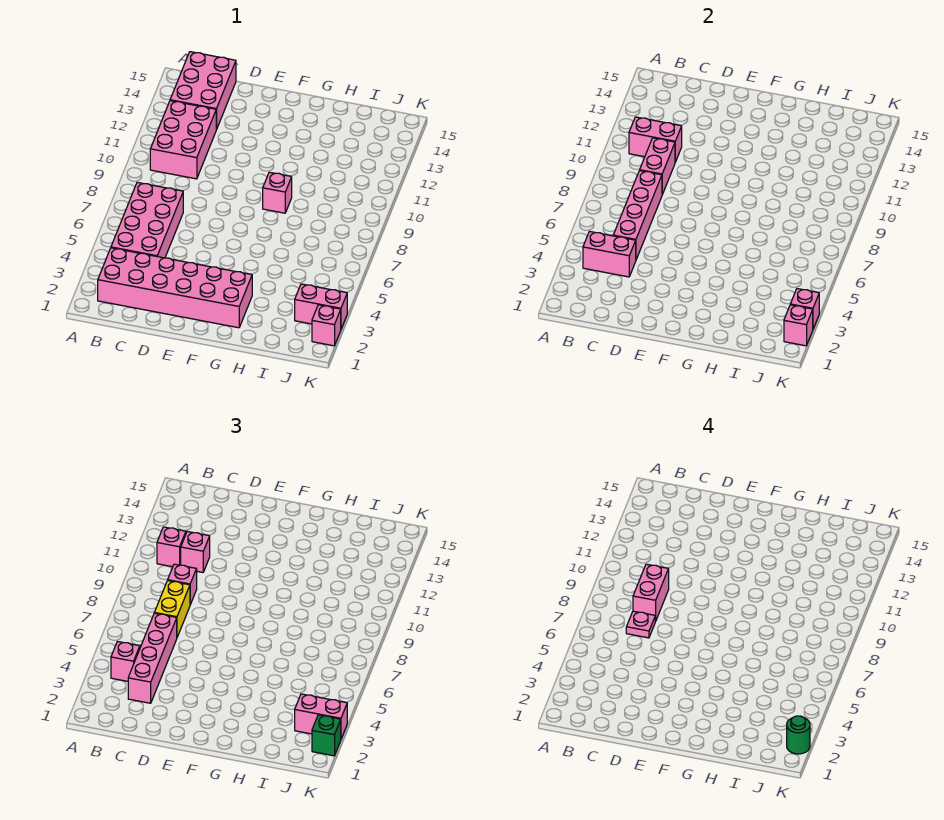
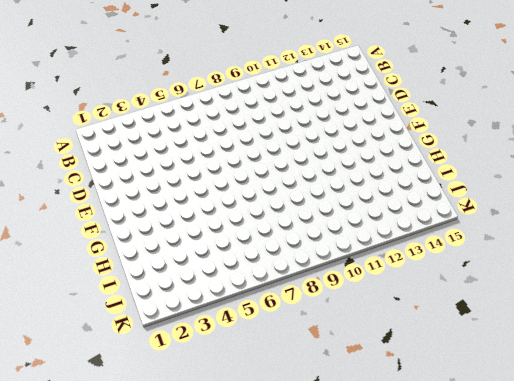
none -> pink brick B2:G3 level 1
none -> pink brick B4:C7 level 1
none -> pink brick B10:C12 level 1

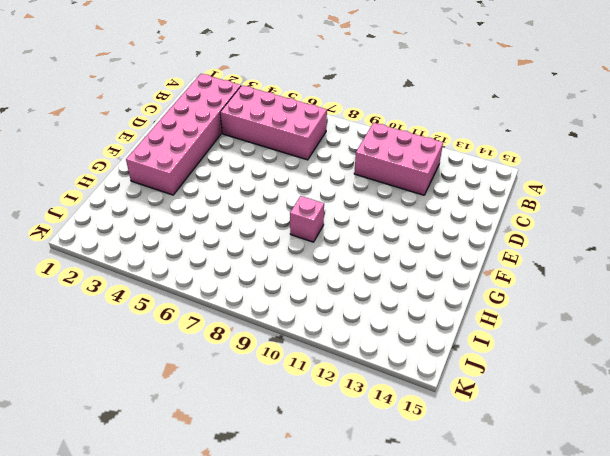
none -> pink brick B13:C15 level 1
none -> pink brick J3:K3 level 1
none -> pink brick K2 level 1

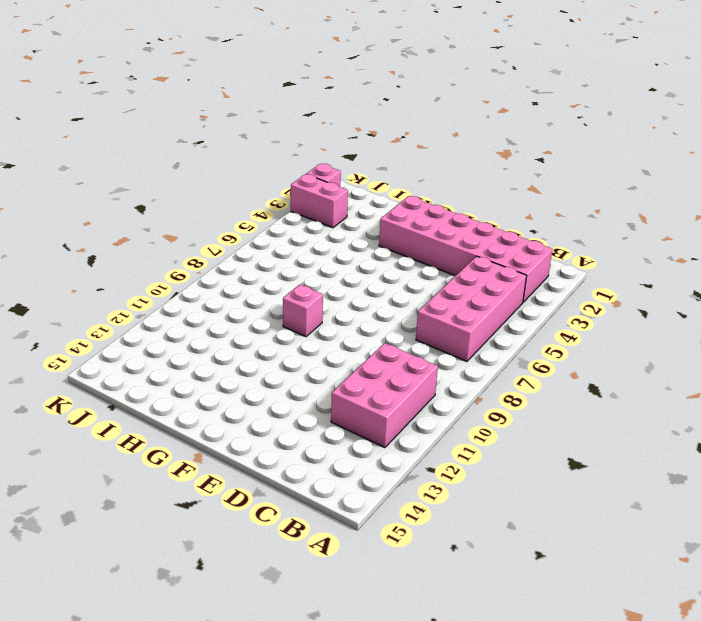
none -> pink brick B13:C15 level 1
none -> pink brick B4:C4 level 2
none -> pink brick B11:C11 level 2

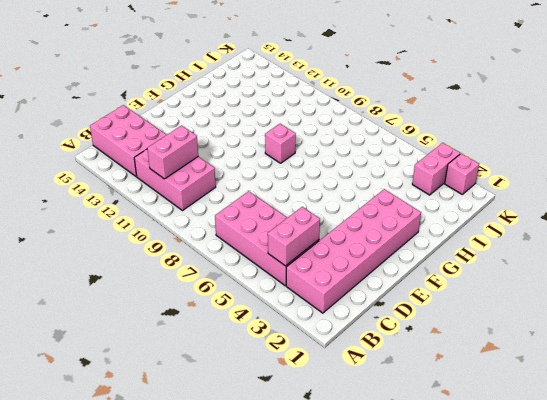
none -> pink brick C5:C8 level 2
none -> pink brick C9:C10 level 2
none -> pink brick K2 level 2

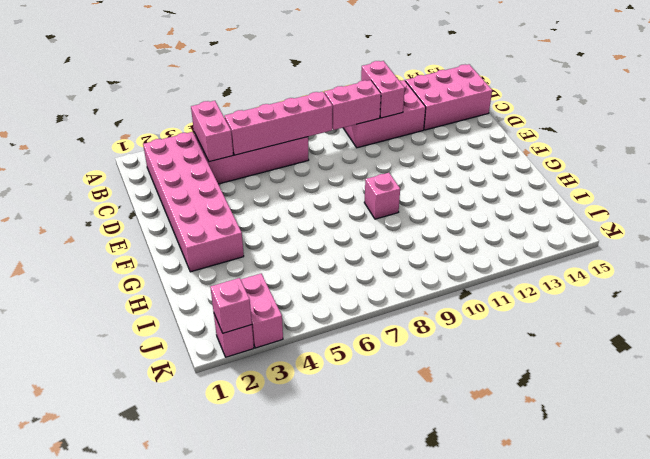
none -> pink brick K3 level 2
none -> pink brick B4 level 3
none -> pink brick B11 level 3

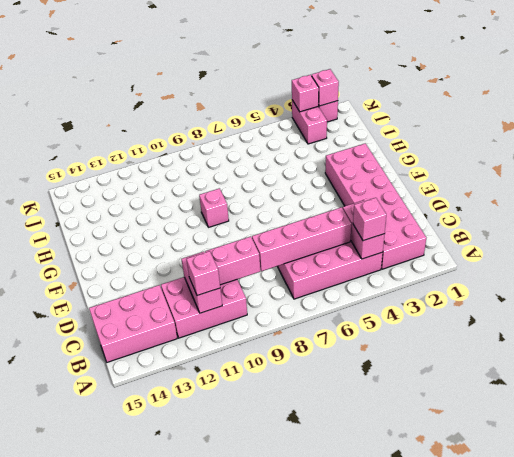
none -> pink brick C3:C6 level 3
none -> yellow brick C7:C8 level 3
none -> pink brick C9 level 3

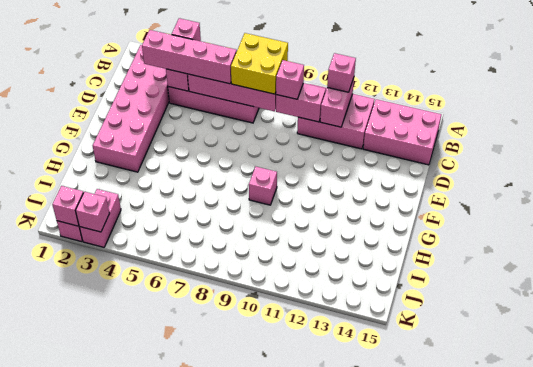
yellow brick B7:C8 level 3 -> yellow brick C7:C8 level 3
none -> pink brick C11 level 3
none -> pink brick J3:K3 level 3
none -> green brick K2 level 3

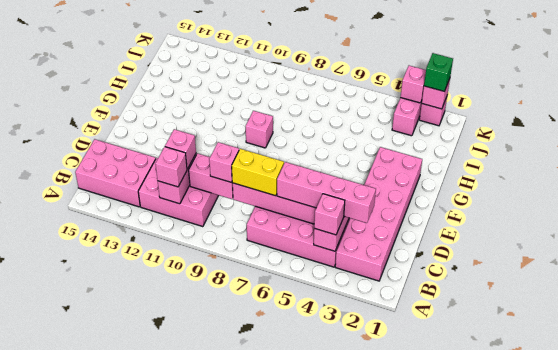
none -> pink brick J3:K3 level 3
none -> pink plate C7 level 4
none -> pink brick C8:C9 level 4

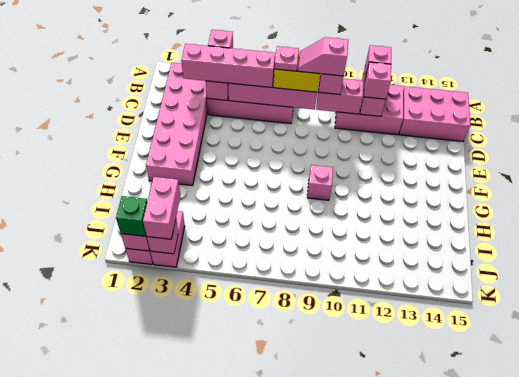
pink slope C8:C9 level 4 top 9 -> pink brick C8:C9 level 4
none -> green round brick K2 level 4

